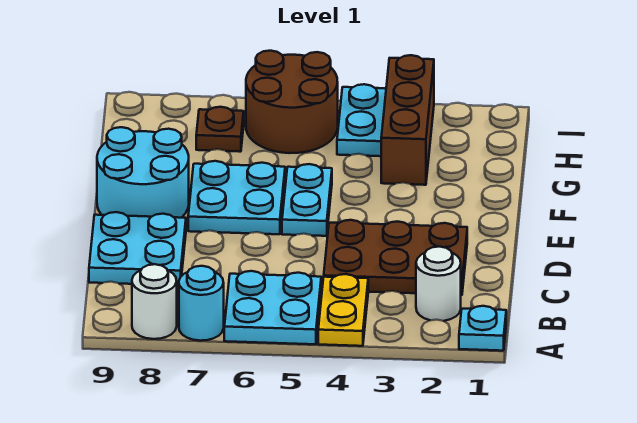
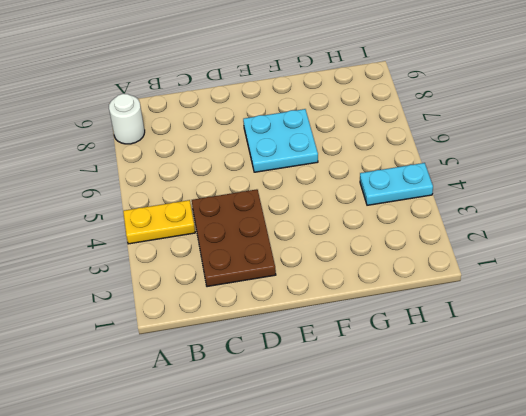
none -> cyan plate A1 level 1
none -> cyan plate A5:B6 level 1
none -> cyan round brick A7 level 1

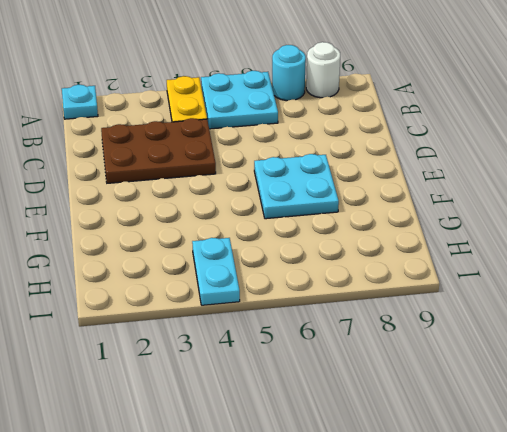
none -> white round brick B2 level 1
none -> cyan plate C8:D9 level 1
none -> cyan plate E5:F5 level 1

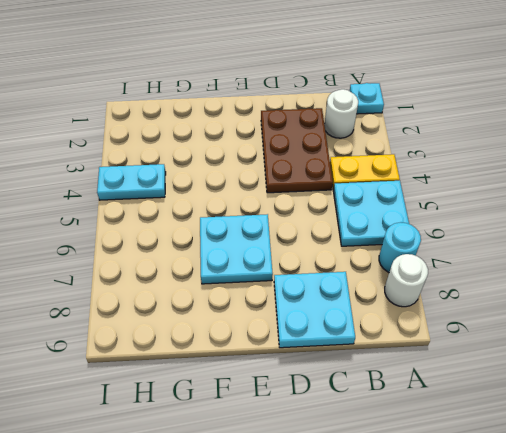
none -> cyan plate E5:F5 level 1
none -> cyan round brick E8:F9 level 1
none -> brown brick G3:I3 level 1

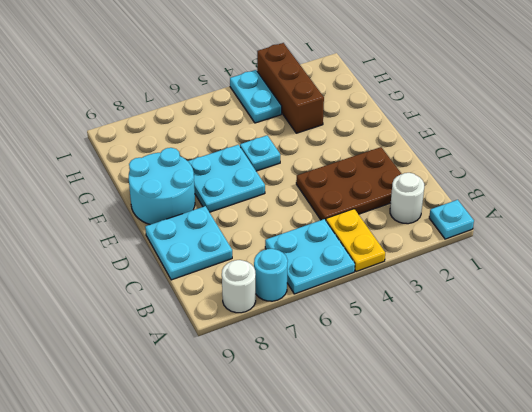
cyan plate F5 level 1 -> cyan plate E5:F5 level 1
none -> brown round brick H5:I6 level 1
none -> brown plate H7 level 1

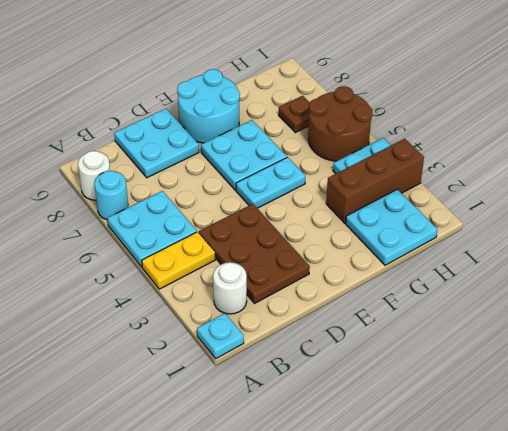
cyan plate G1:H2 level 1 -> none

